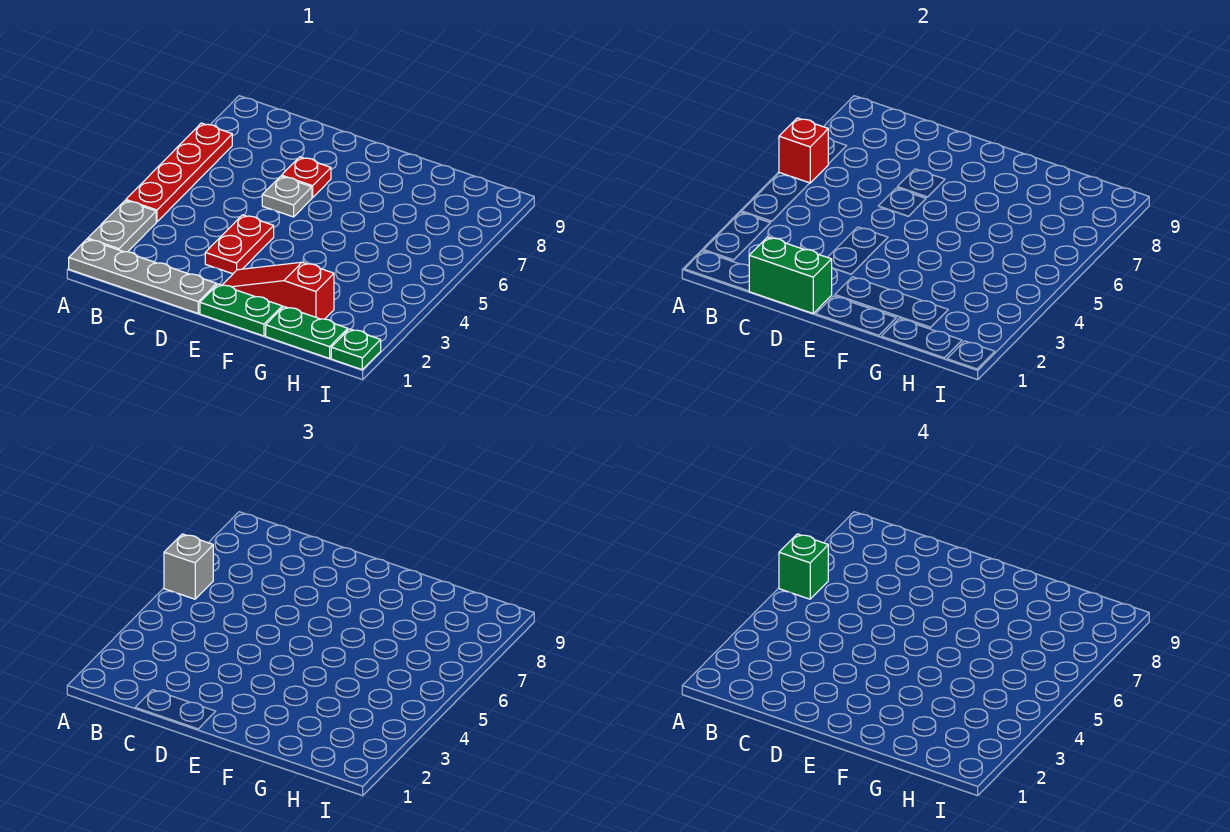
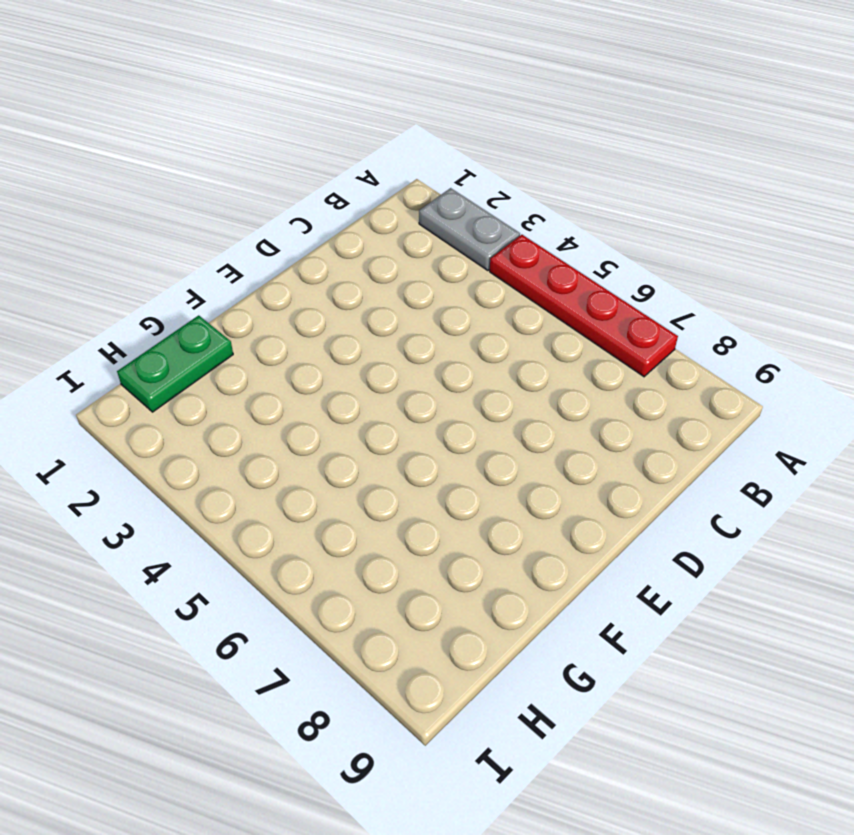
none -> grey plate A1:D1 level 1
none -> red plate D3:D4 level 1
none -> grey plate D6 level 1

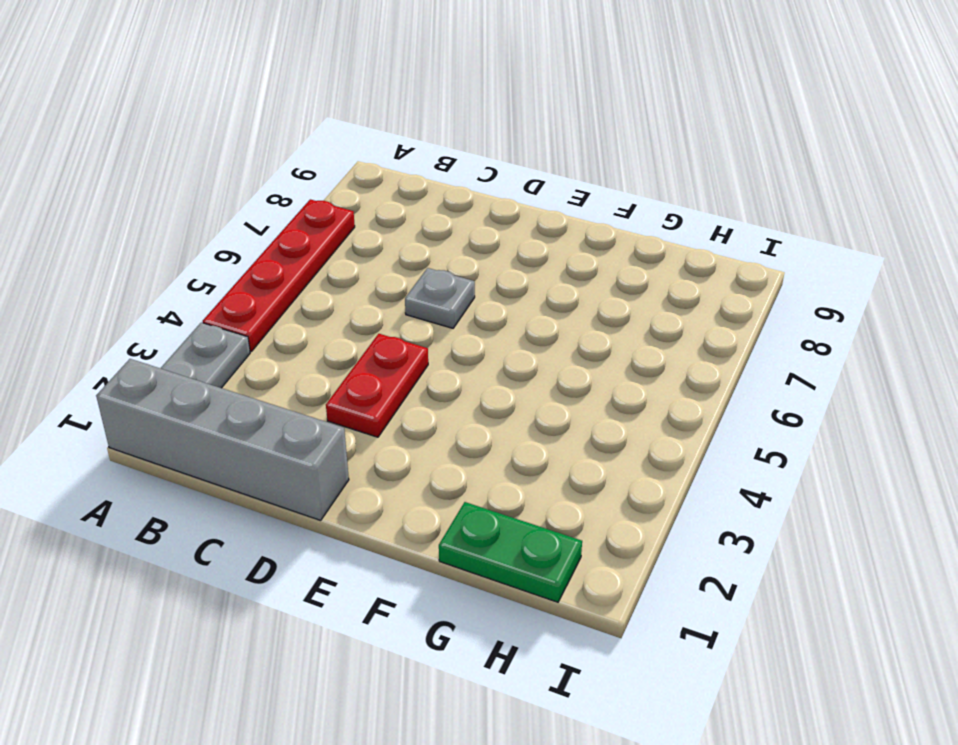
grey brick A1:D1 level 1 -> grey plate A1:D1 level 1
none -> red plate D7 level 1
none -> green plate E1:F1 level 1
none -> red slope E2:G2 level 1 top G

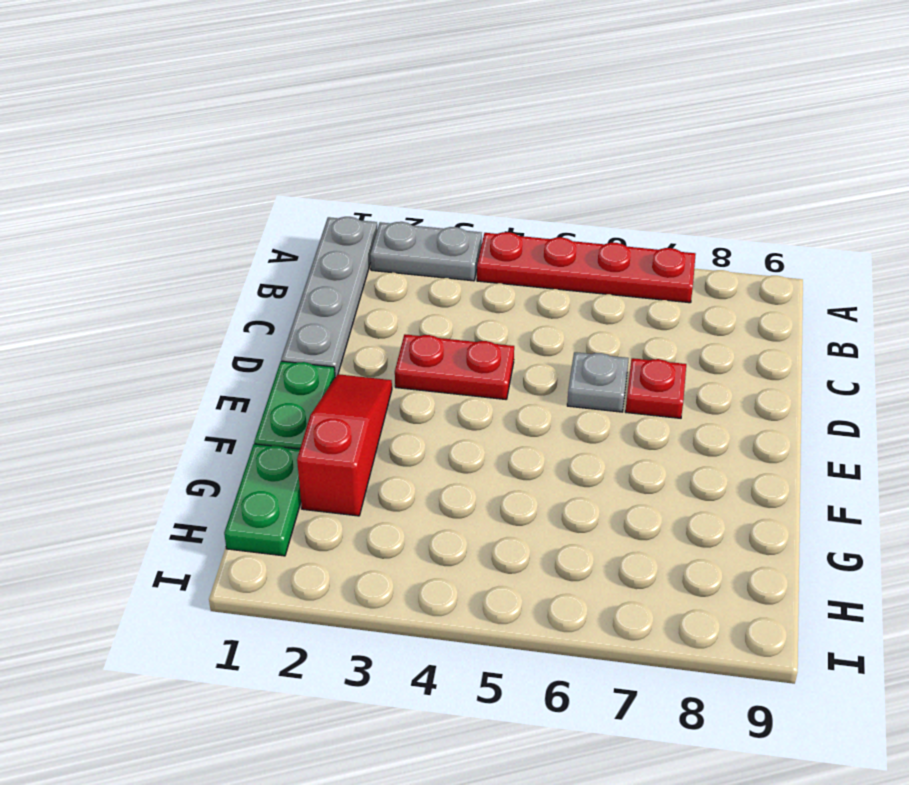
none -> green plate I1 level 1
none -> red brick A6 level 2
none -> green brick C1:D1 level 2

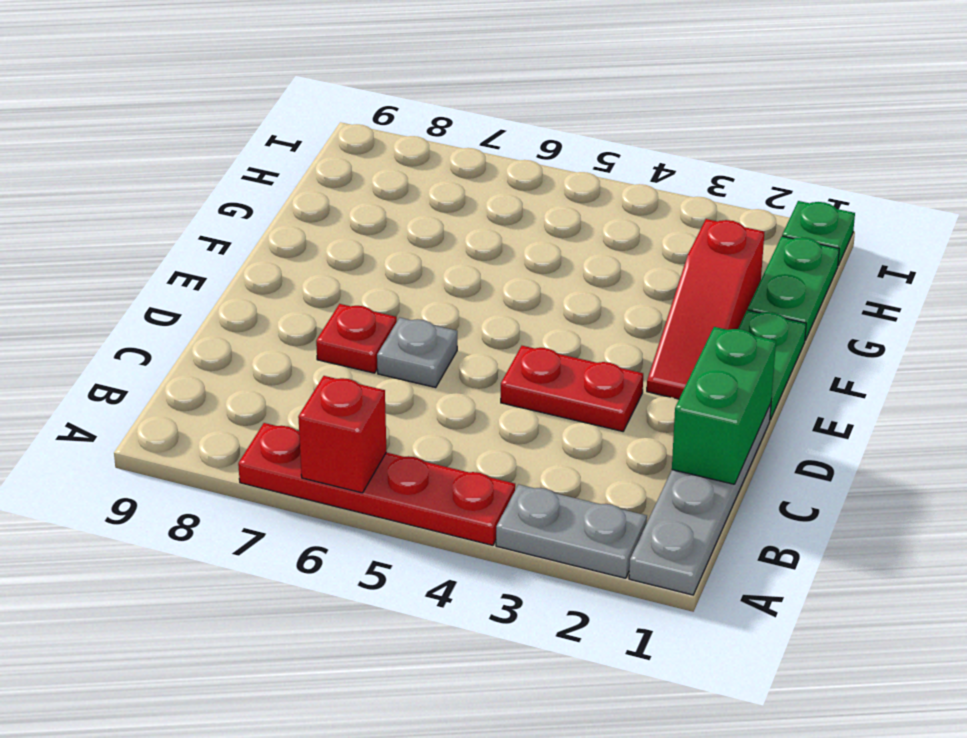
none -> grey brick A6 level 3
none -> green brick A6 level 4

